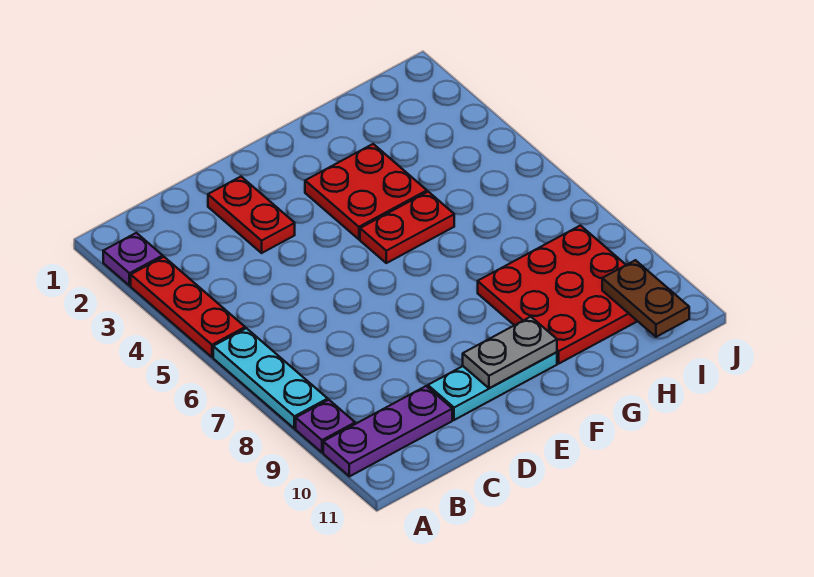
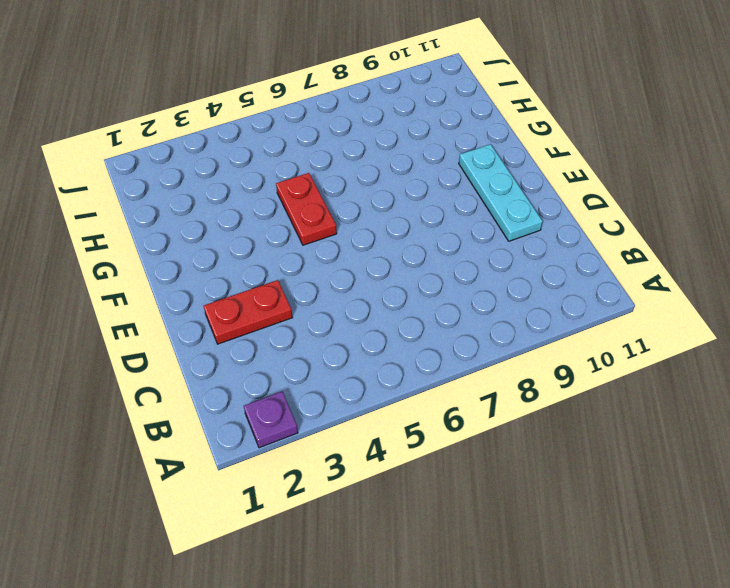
none -> red plate A3:A5 level 1
none -> cyan plate A6:A8 level 1
none -> purple plate A9 level 1

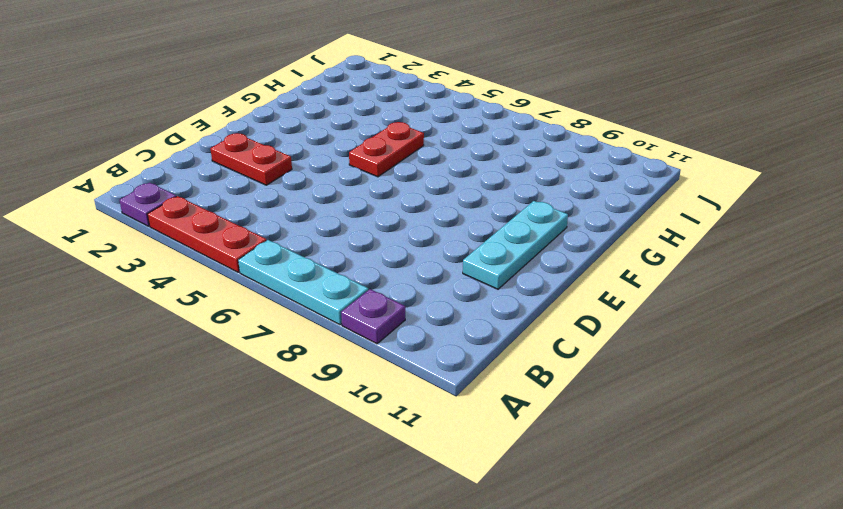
none -> purple plate A10:C10 level 1
none -> red plate F3:G4 level 1
none -> red plate G8:I10 level 1

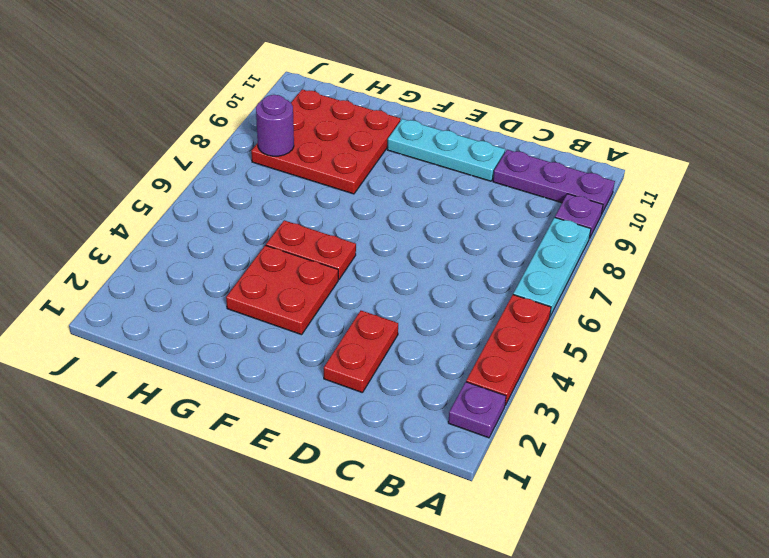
purple round brick I8 level 2 -> none
none -> grey plate E10:F10 level 2
none -> brown plate I10:I11 level 2

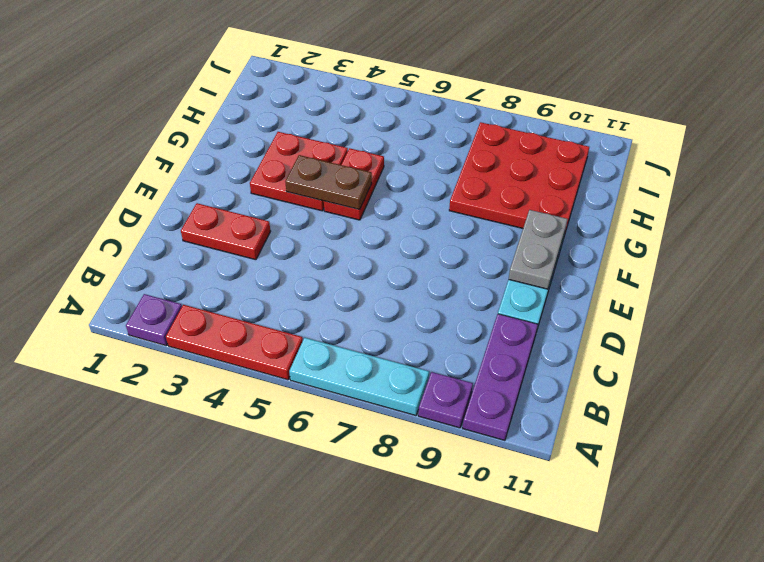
brown plate F4:F5 level 2 -> brown plate I10:I11 level 2

